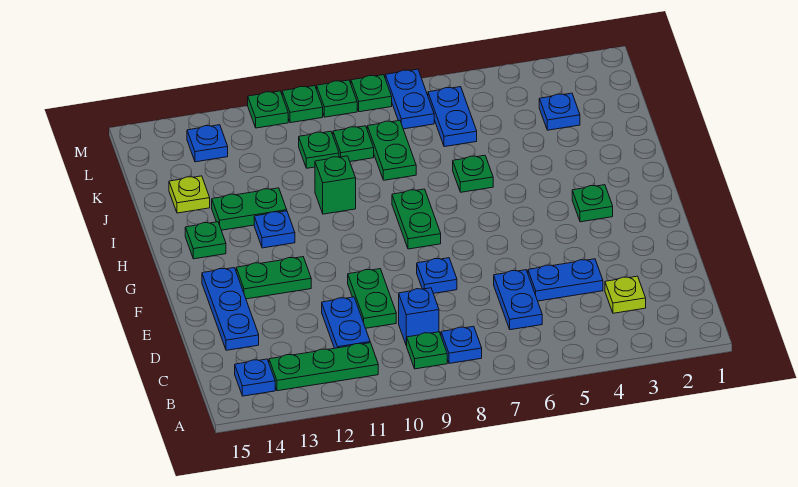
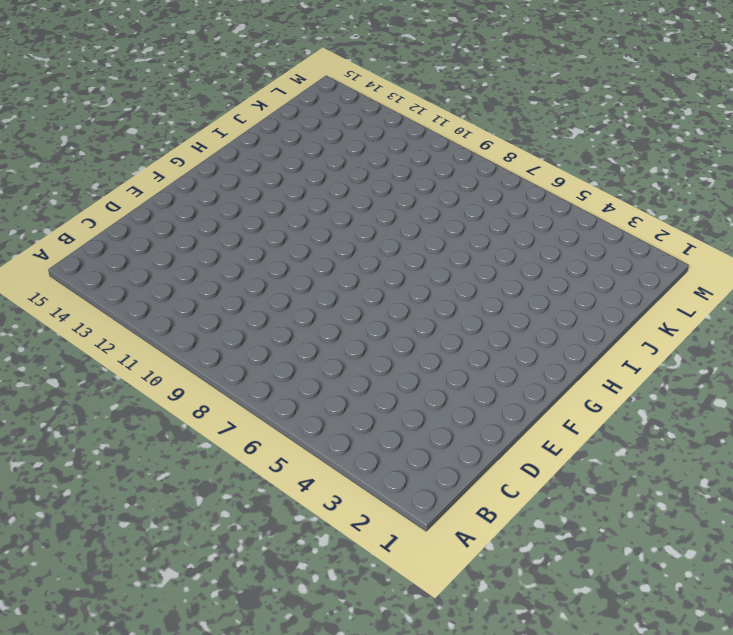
none -> blue plate B8 level 1
none -> green plate B9 level 1
none -> green plate B11:B13 level 1
none -> blue plate B14 level 1

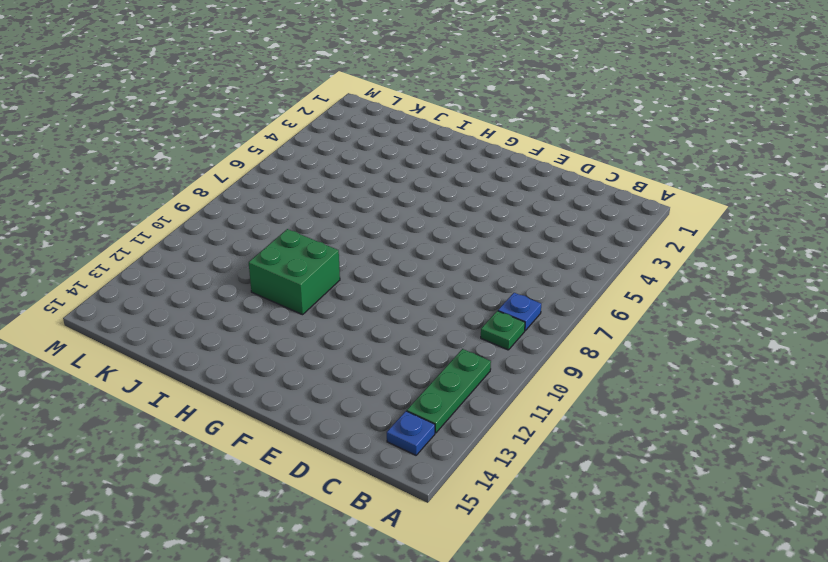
green brick H10:I11 level 1 -> green brick I10 level 1
none -> lime plate C3 level 1
none -> blue plate C6:D6 level 1
none -> blue brick C9 level 1
none -> blue plate C11:D11 level 1

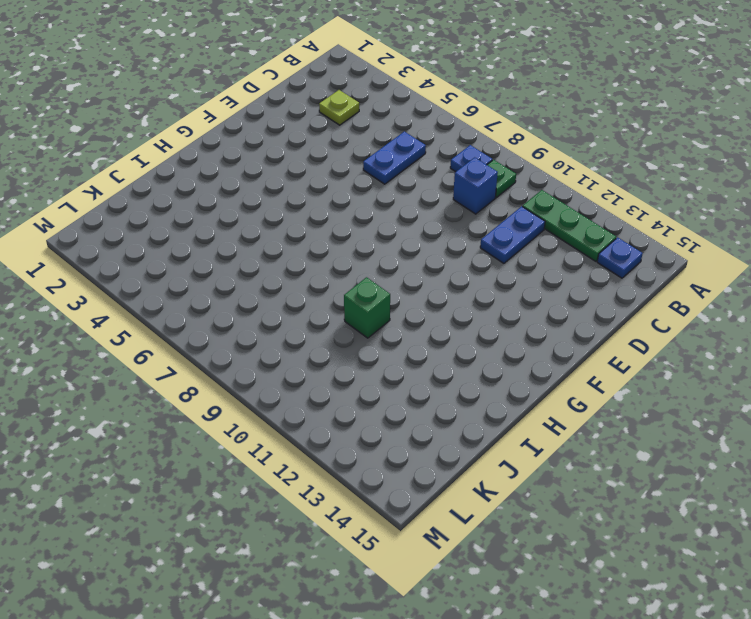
none -> blue plate D4:D5 level 1
none -> green plate D10:E10 level 1
none -> blue plate D14:F14 level 1
none -> blue plate E8 level 1

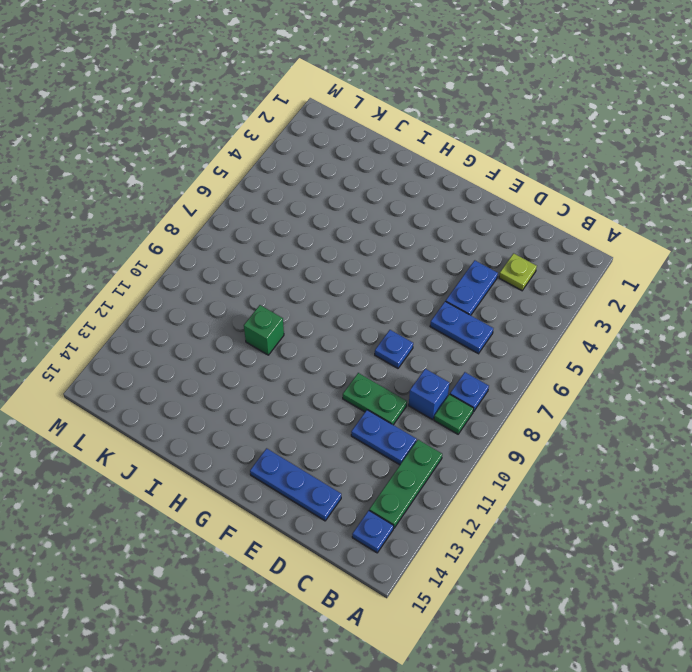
none -> green plate F12:F13 level 1
none -> green plate G3 level 1
none -> green plate G8:H8 level 1
none -> blue plate H12 level 1

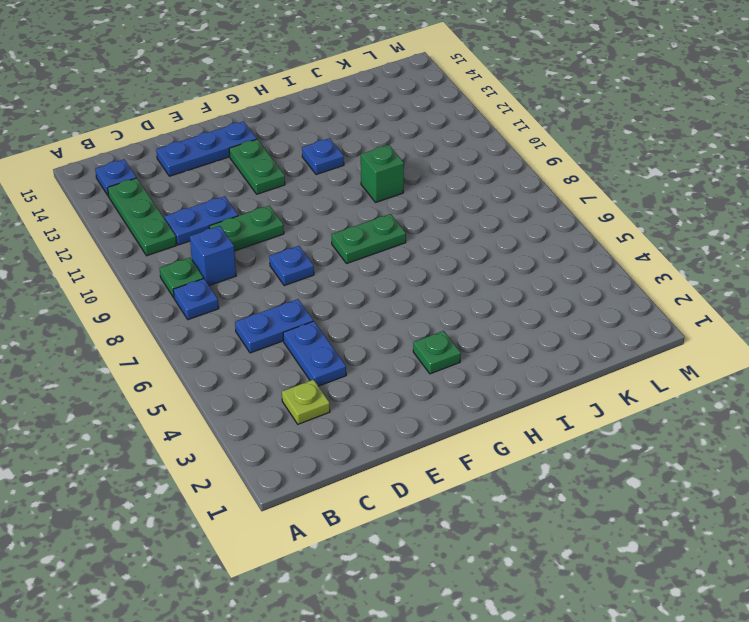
none -> green plate H14 level 1
none -> green plate I6 level 1
none -> green plate I12:I13 level 1
none -> green plate J8:K8 level 1

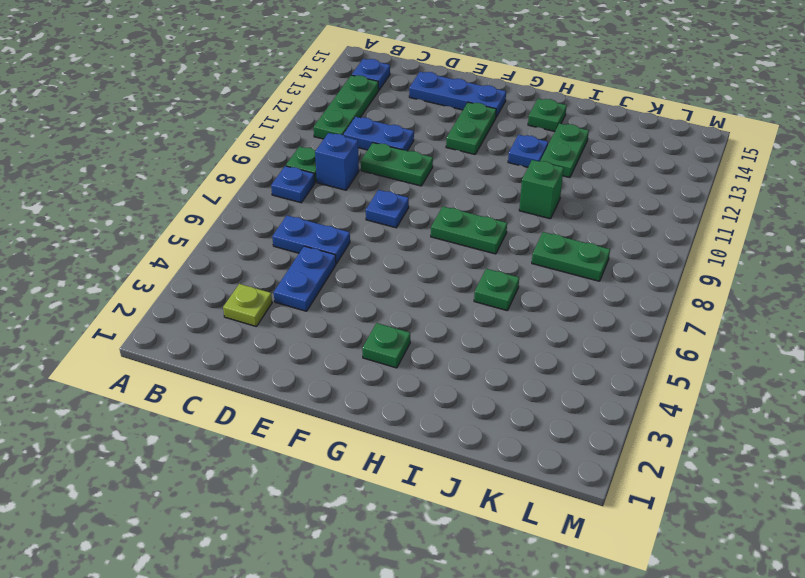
none -> lime plate J14 level 1
none -> blue plate K3 level 1
none -> blue plate K6:L6 level 1
none -> green plate K9 level 1

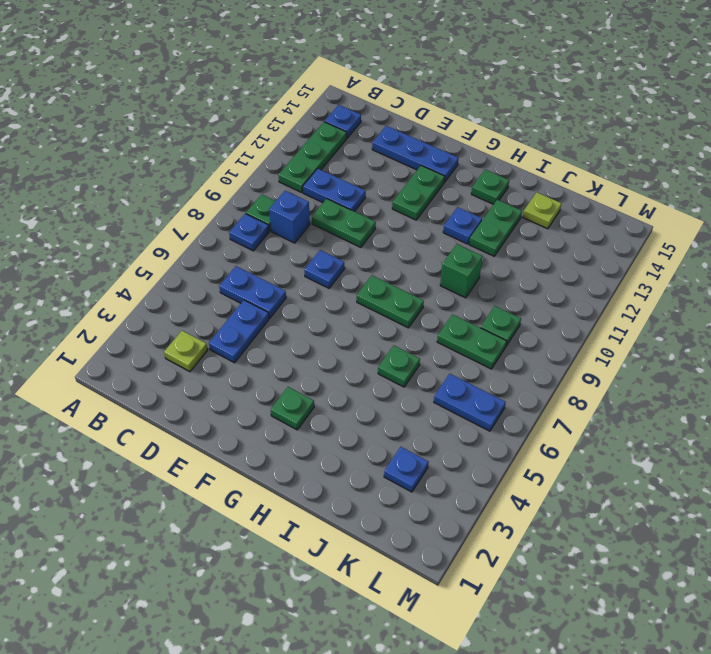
none -> green plate K10 level 1
none -> blue plate L7:M7 level 1
none -> blue plate L13 level 1
none -> green plate M8 level 1

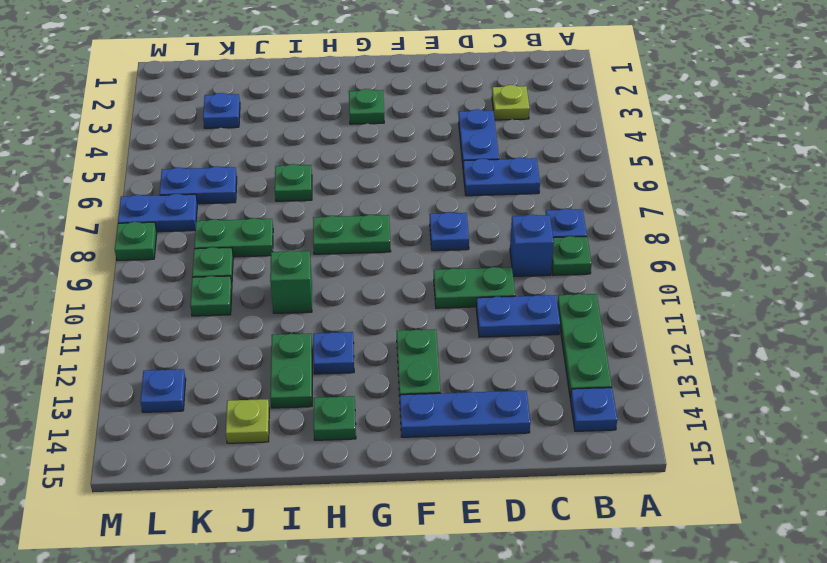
none -> green plate M9 level 1
none -> green plate M10 level 1
none -> green plate M11 level 1

